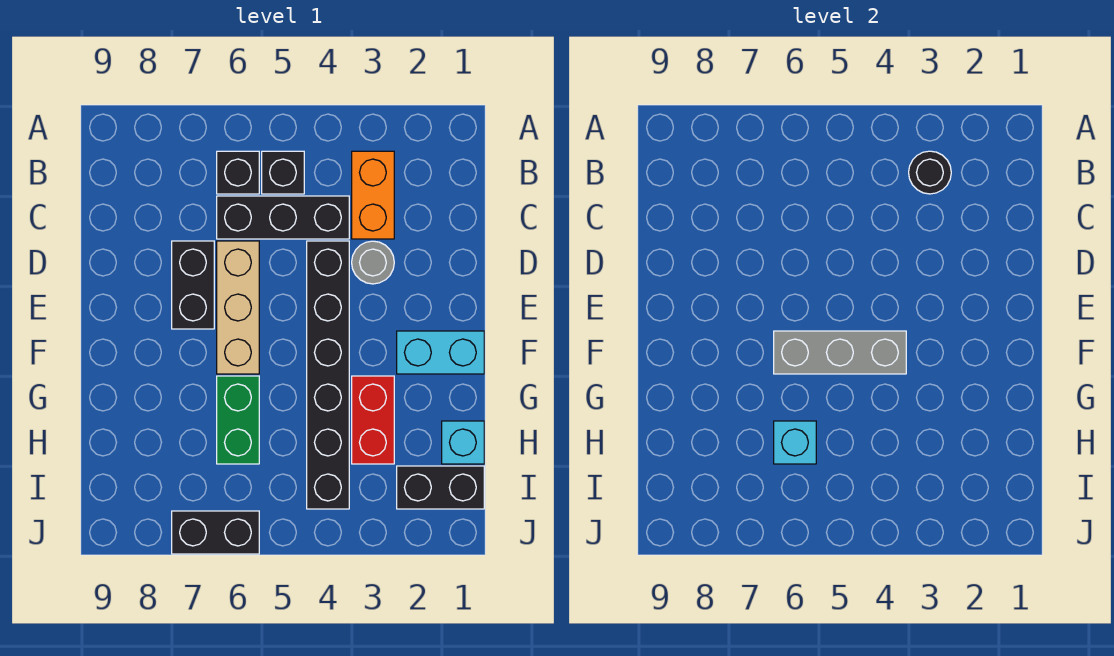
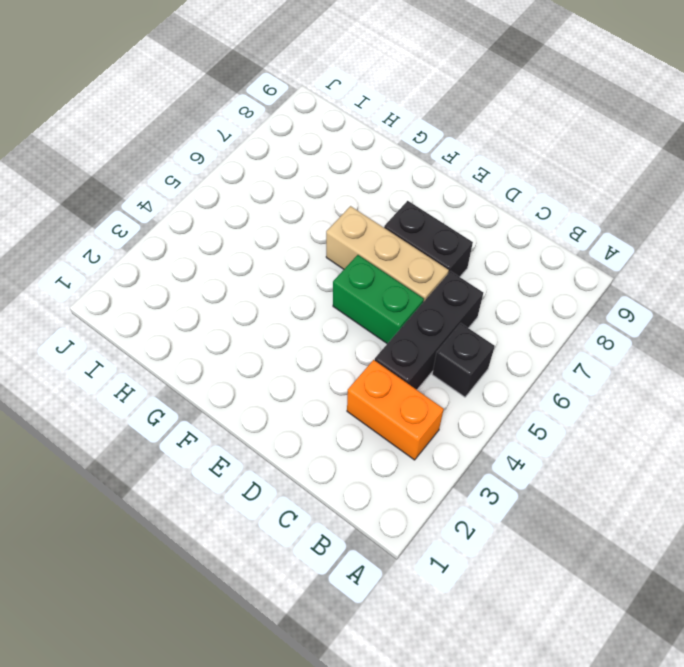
green brick D5:E5 level 1 -> green brick G6:H6 level 1
none -> black brick B6 level 1
none -> grey round brick D3 level 1
none -> black brick D4:I4 level 1

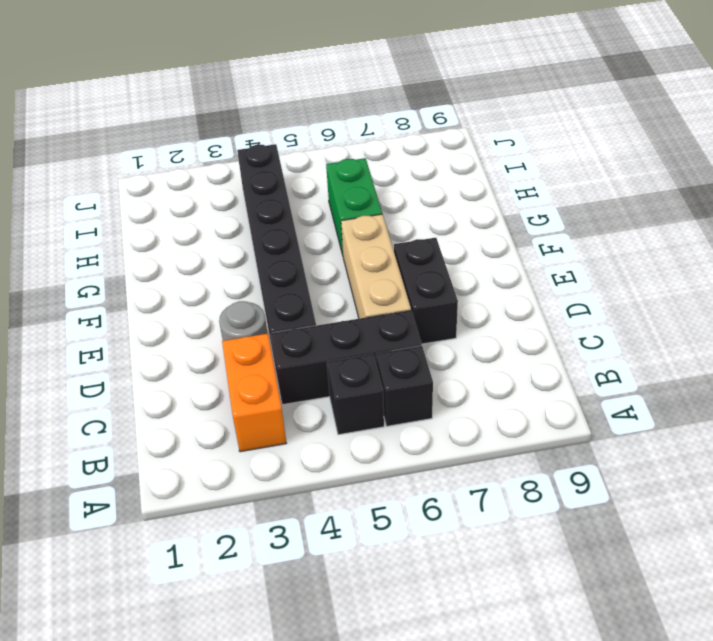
none -> cyan brick F1:F2 level 1
none -> red brick G3:H3 level 1
none -> cyan brick H1 level 1

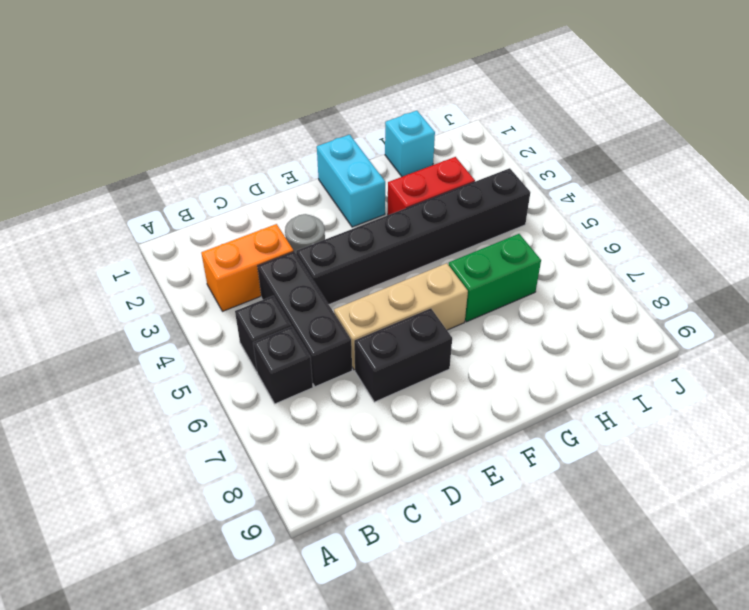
none -> black brick I1:I2 level 1
none -> black brick J6:J7 level 1
none -> black round brick B3 level 2

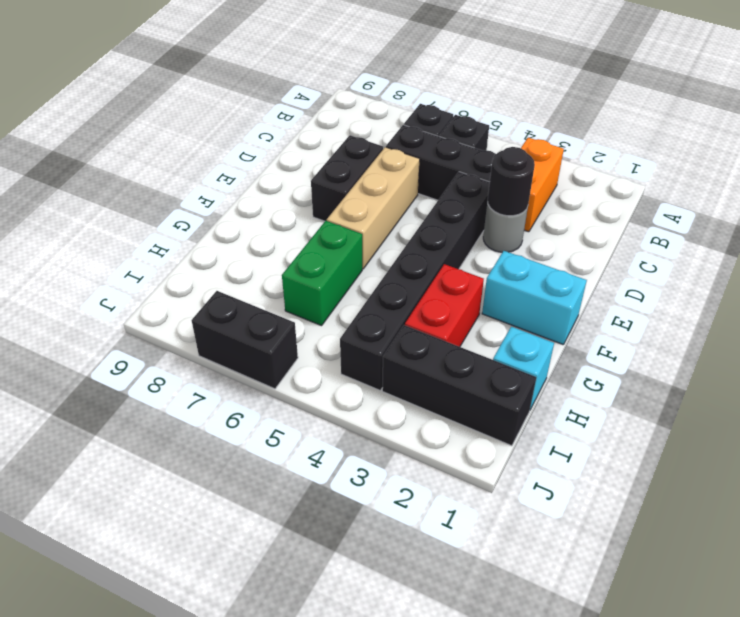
black round brick D3 level 2 -> black round brick B3 level 2
black brick I1:I3 level 1 -> black brick I1:I2 level 1
none -> grey brick F4:F6 level 2
none -> cyan brick H6 level 2

